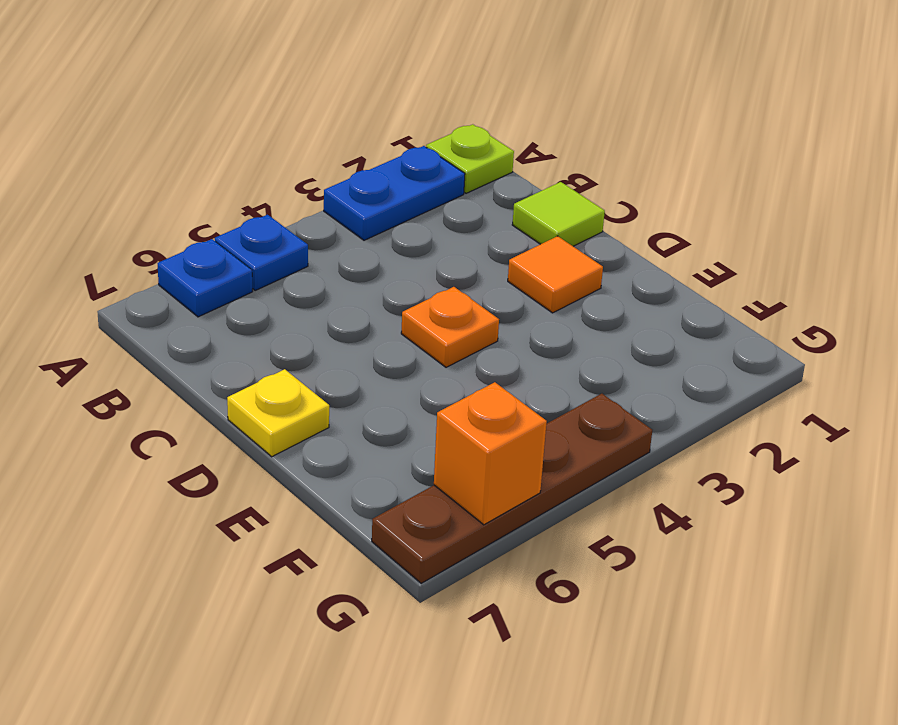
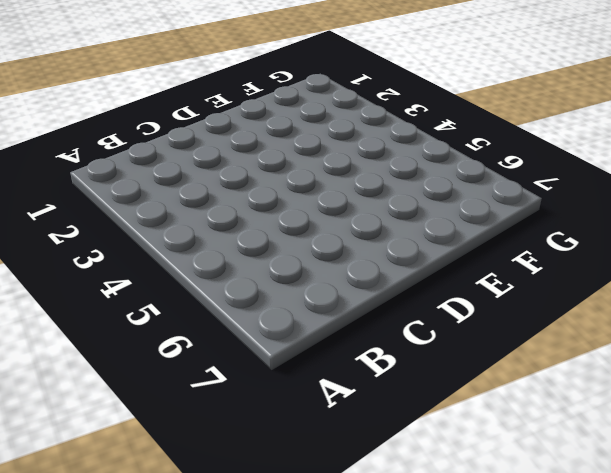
none -> lime plate A1 level 1
none -> blue plate A2:A3 level 1

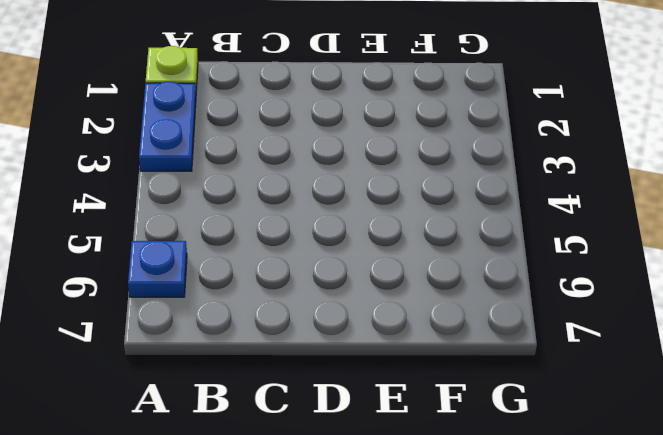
none -> blue plate A5 level 1
none -> lime tile C1 level 1

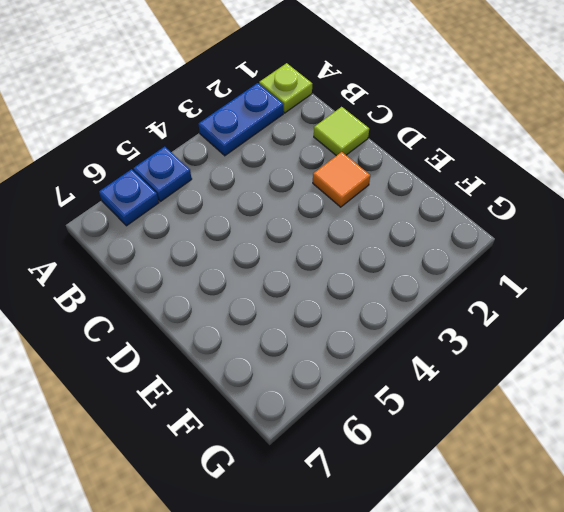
none -> orange plate D4 level 1
none -> yellow plate D7 level 1

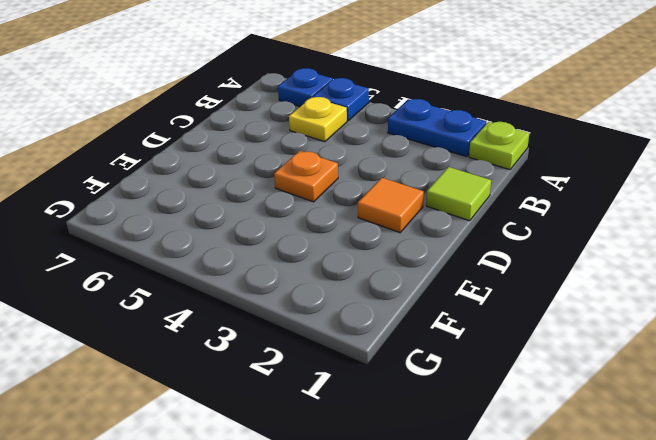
yellow plate B5 level 1 -> yellow plate D7 level 1
none -> brown plate G4:G7 level 1
none -> orange brick G6 level 2

